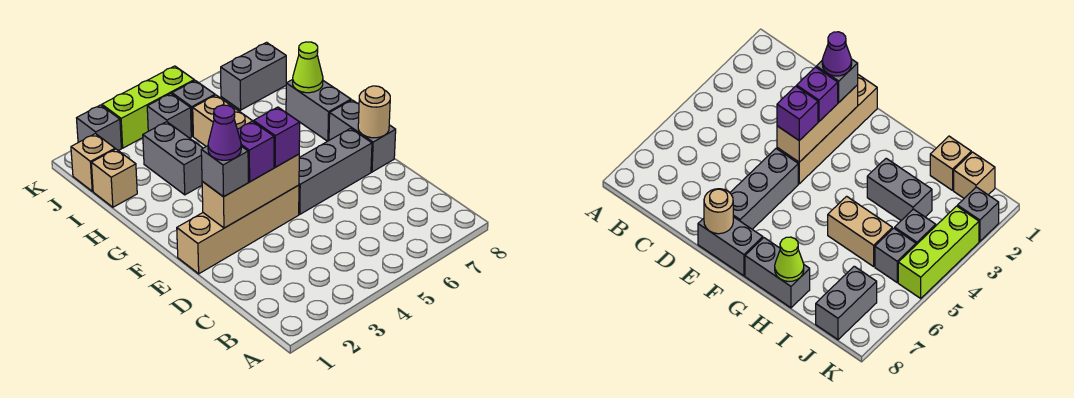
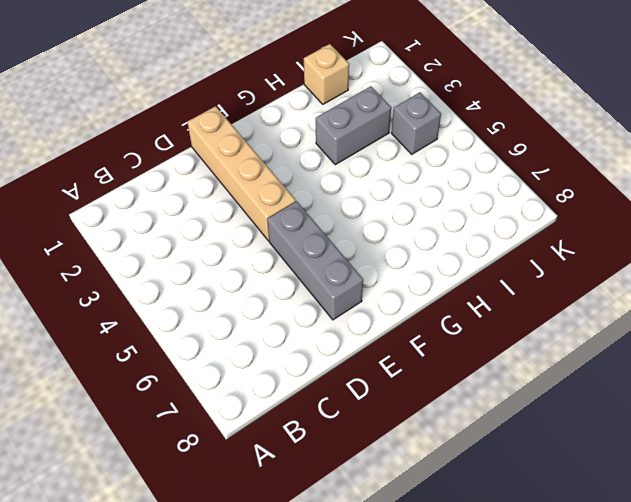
none -> grey brick E8:F8 level 1
none -> grey brick G8:H8 level 1
none -> tan brick H5:I5 level 1

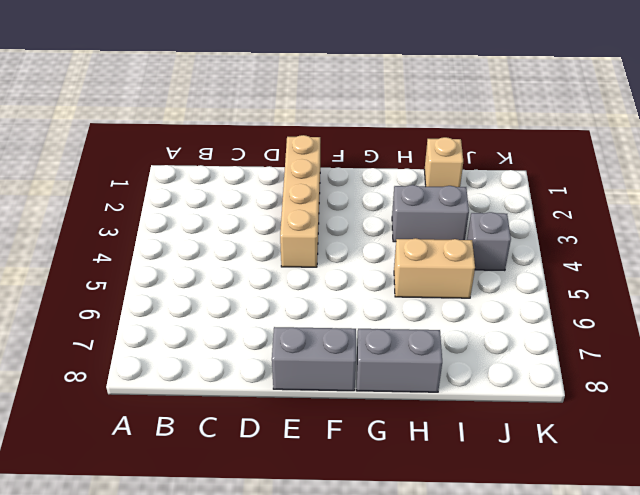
none -> grey brick E5:E7 level 1
none -> tan brick J1 level 1
none -> grey brick J5 level 1

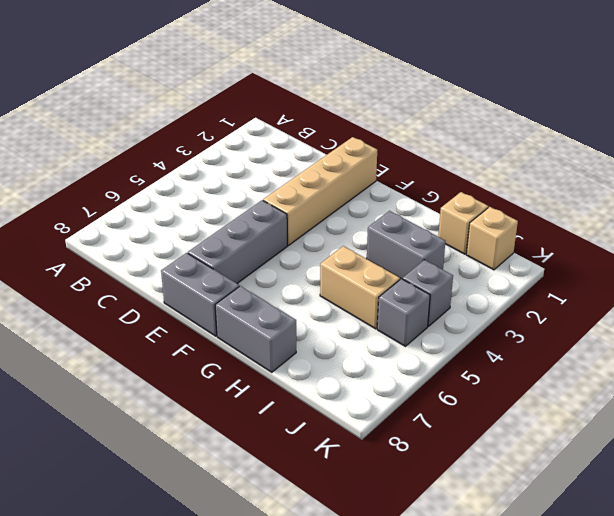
none -> grey brick J7:J8 level 1
none -> grey brick K2 level 1
none -> lime brick K3:K5 level 1

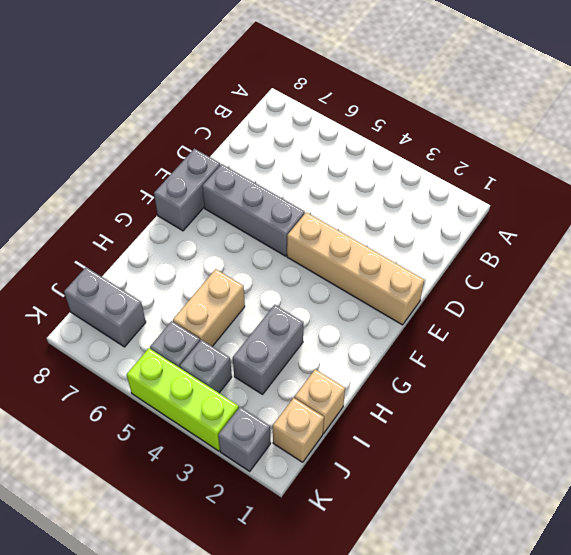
none -> grey brick G8:H8 level 1
none -> tan brick E2:E4 level 2
none -> tan round brick E8 level 2

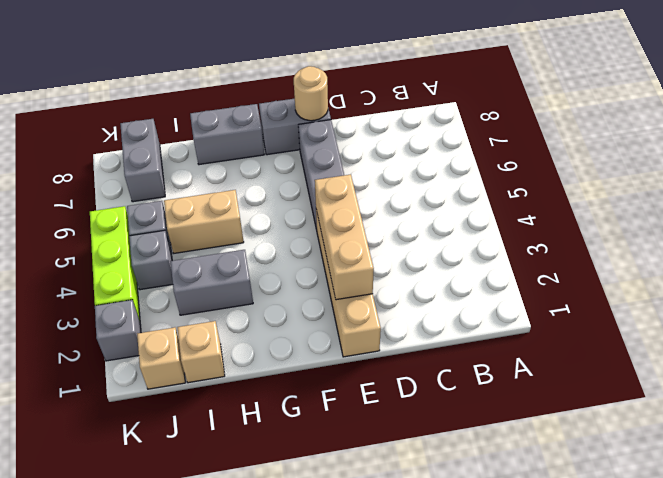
none -> lime cone H8 level 2
none -> grey brick E2 level 3
none -> purple brick E3 level 3

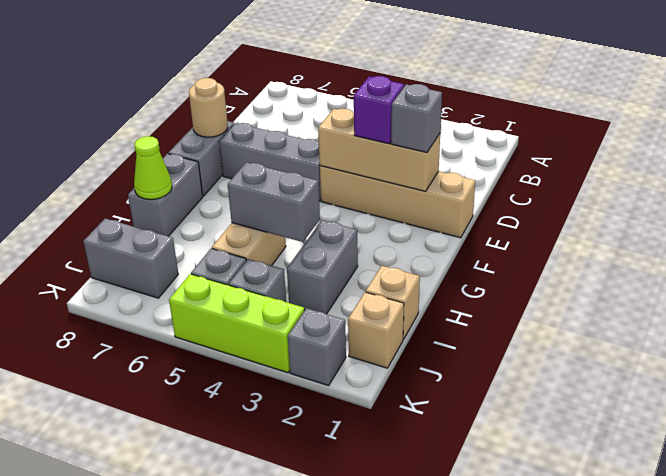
grey brick H4:H5 level 2 -> none
none -> purple brick E4 level 3
none -> purple cone E2 level 4

